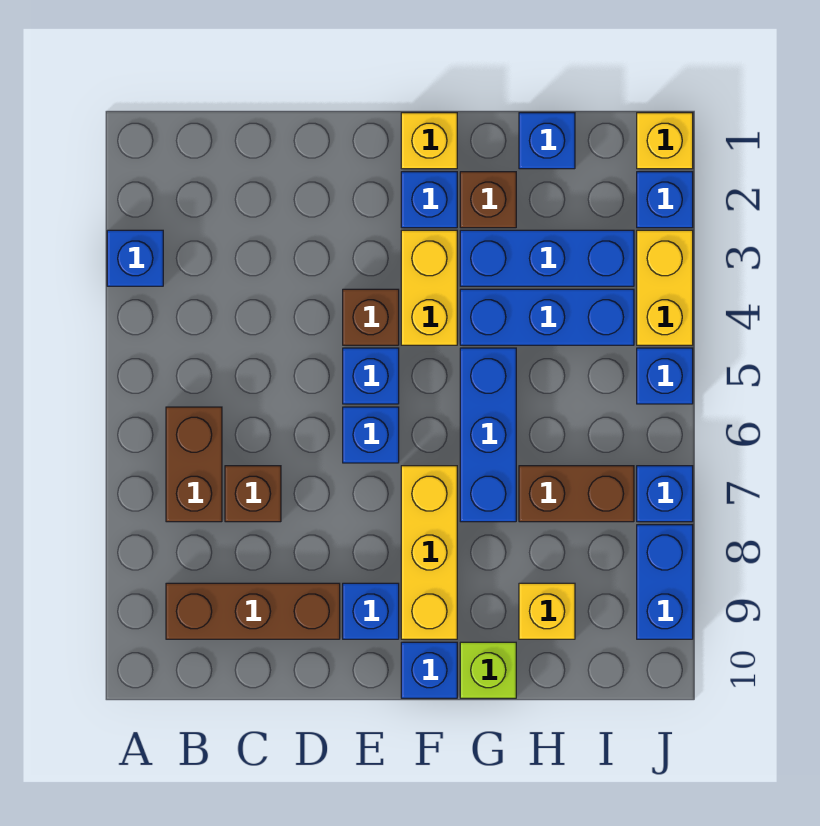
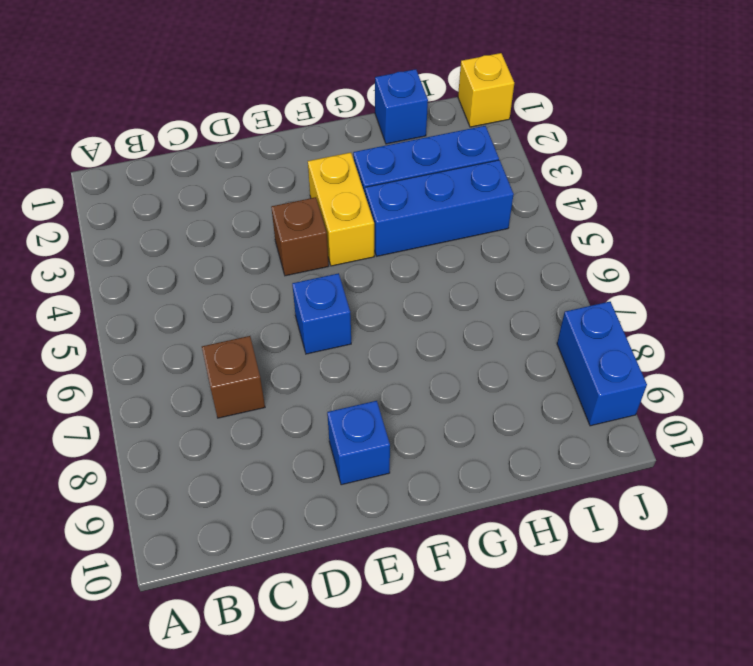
none -> blue brick A3 level 1
none -> brown brick B6:B7 level 1
none -> brown brick B9:D9 level 1

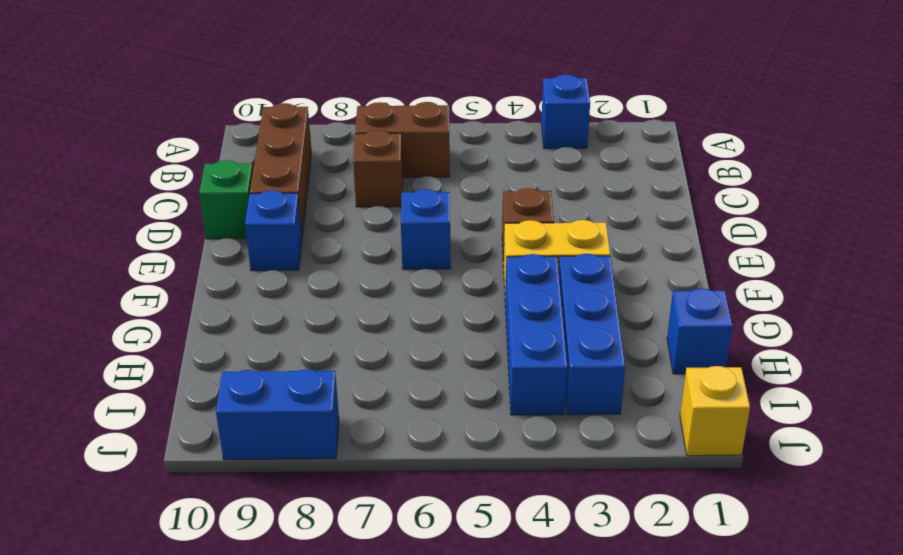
green brick D10 level 1 -> none
none -> blue brick E5 level 1
none -> yellow brick F1 level 1
none -> blue brick F2 level 1

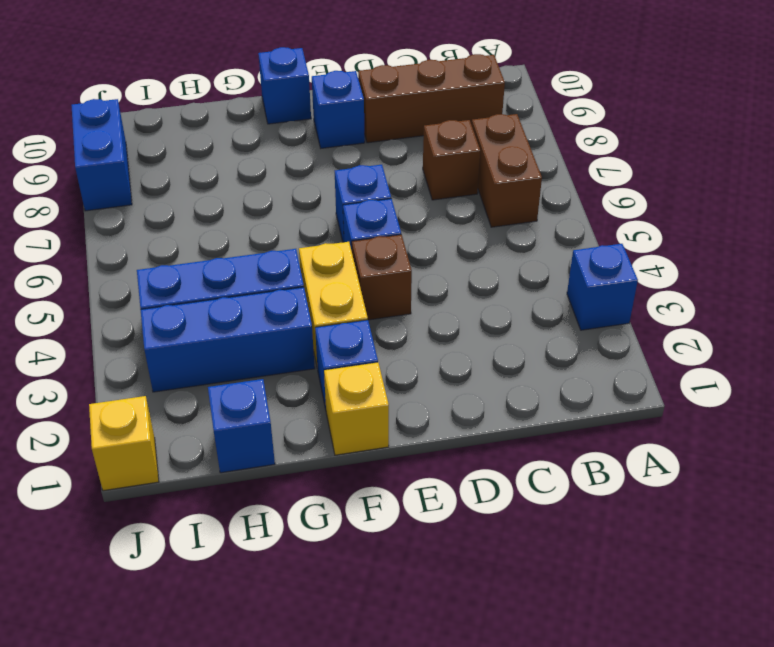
none -> yellow brick F7:F9 level 1
none -> brown brick G2 level 1
none -> blue brick G5:G7 level 1

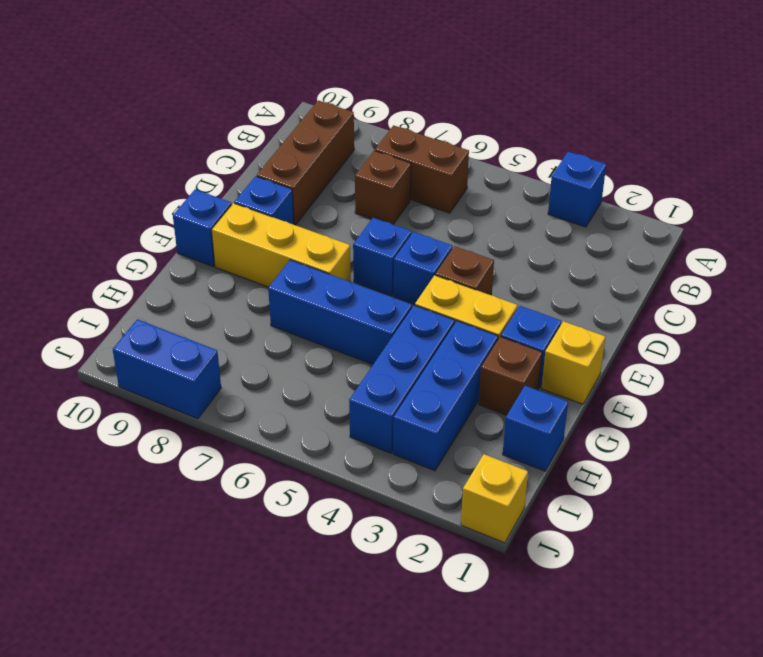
none -> lime brick G10 level 1
none -> brown brick H7:I7 level 1
none -> yellow brick H9 level 1

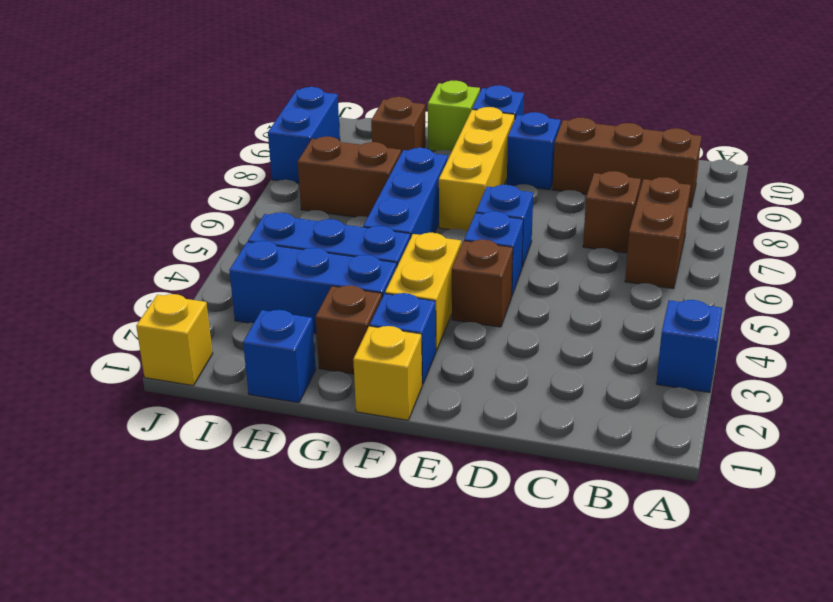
brown brick H9 level 1 -> yellow brick H9 level 1
none -> blue brick J2 level 1
none -> yellow brick J3:J4 level 1
none -> blue brick J5 level 1

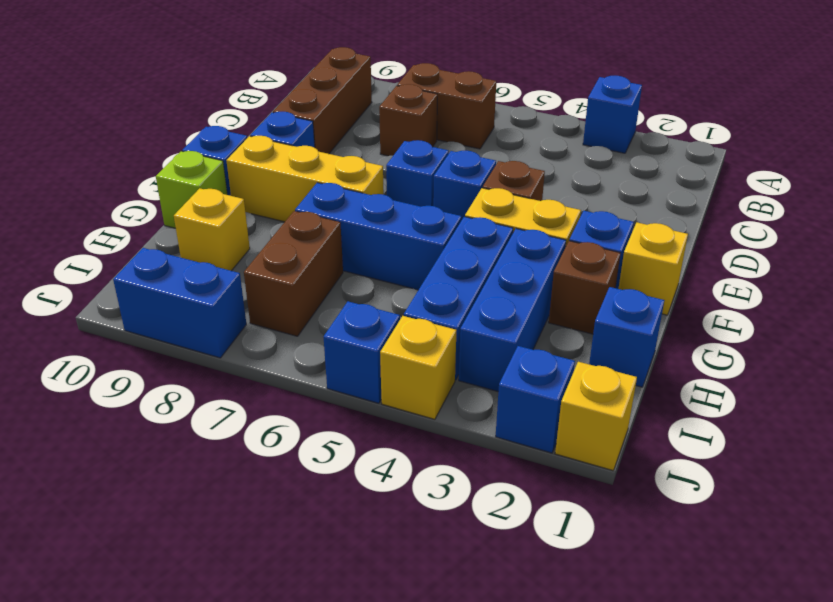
yellow brick J4 level 1 -> yellow brick J3:J4 level 1
none -> blue brick J7 level 1

